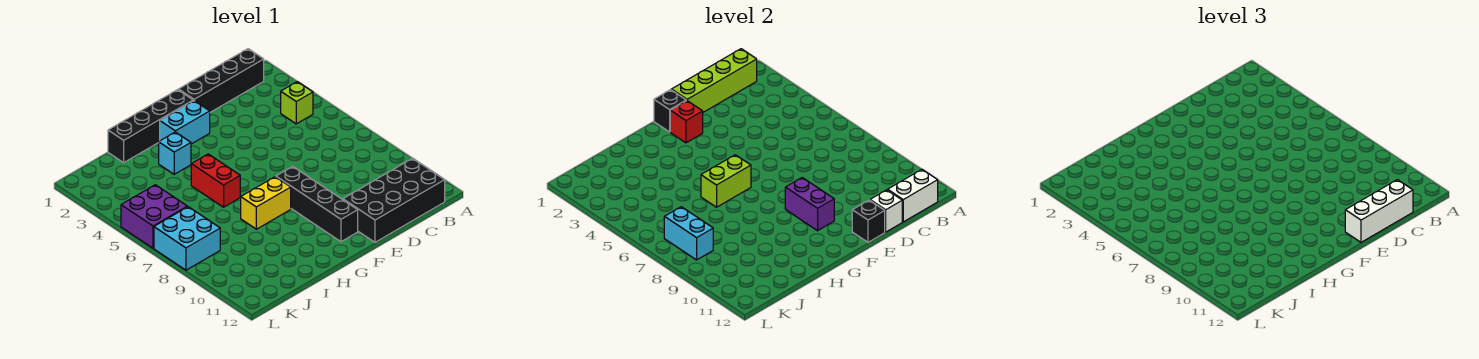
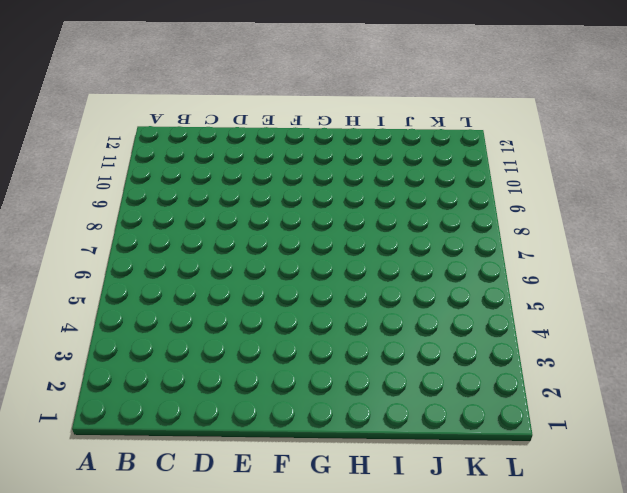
none -> black brick B1:E1 level 1
none -> lime brick B4 level 1
none -> black brick B11:E12 level 1

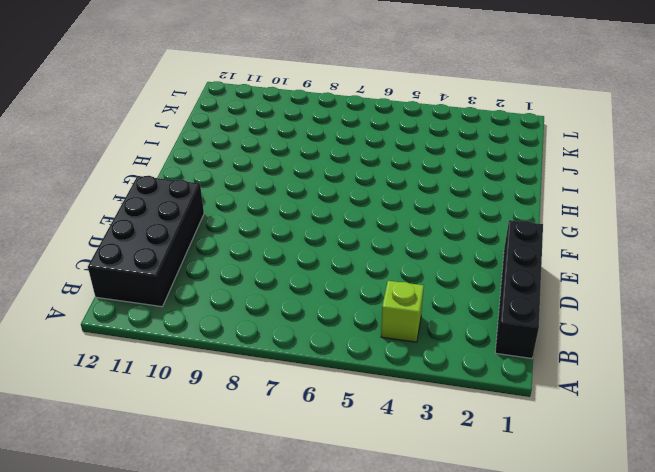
none -> black brick F1:I1 level 1
none -> cyan brick F2:G2 level 1
none -> black brick F8:F11 level 1

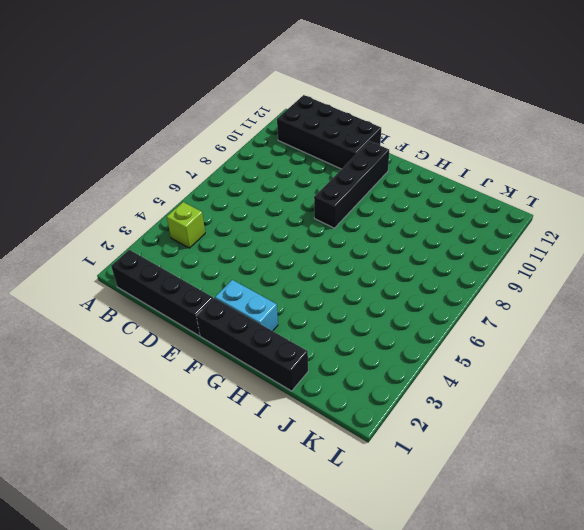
none -> yellow brick G8:H8 level 1
none -> cyan brick H3 level 1
none -> red brick H5:H6 level 1

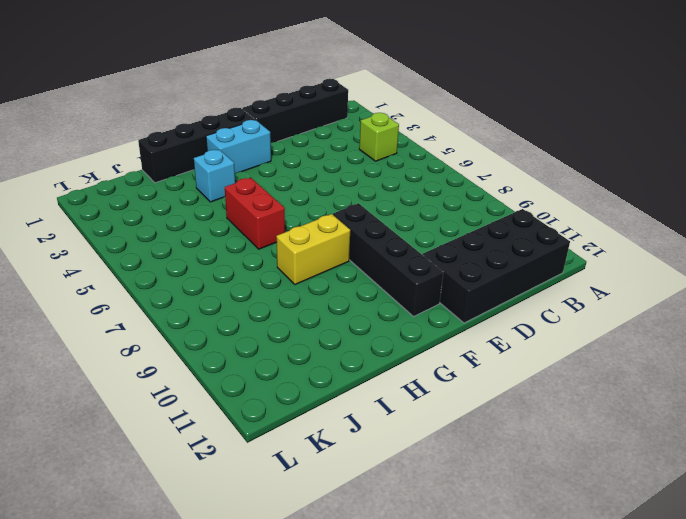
none -> purple brick K5:L6 level 1
none -> cyan brick K7:L8 level 1
none -> lime brick B1:E1 level 2

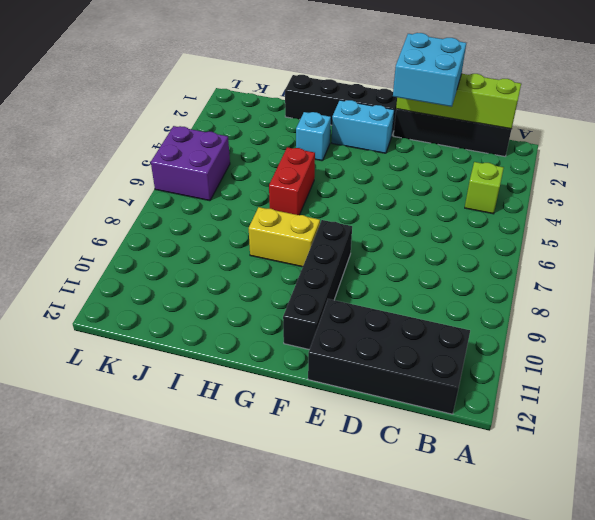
cyan brick D1:E2 level 3 -> cyan brick K7:L8 level 1
none -> white brick B12:C12 level 2
none -> white brick D12 level 2
none -> black brick E12 level 2

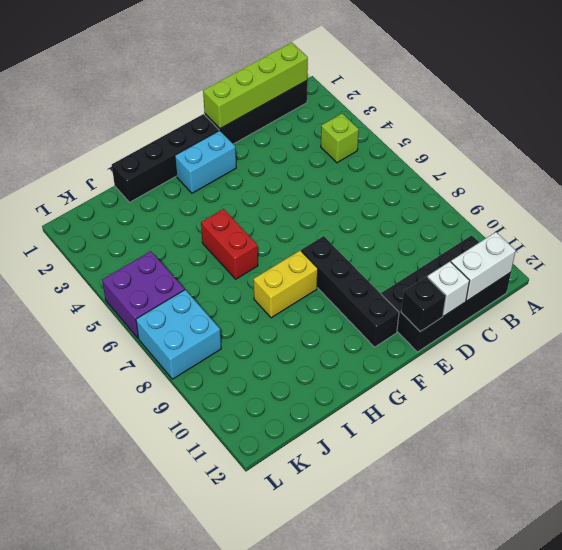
none -> cyan brick H3 level 1
none -> black brick F1 level 2
none -> red brick F2 level 2

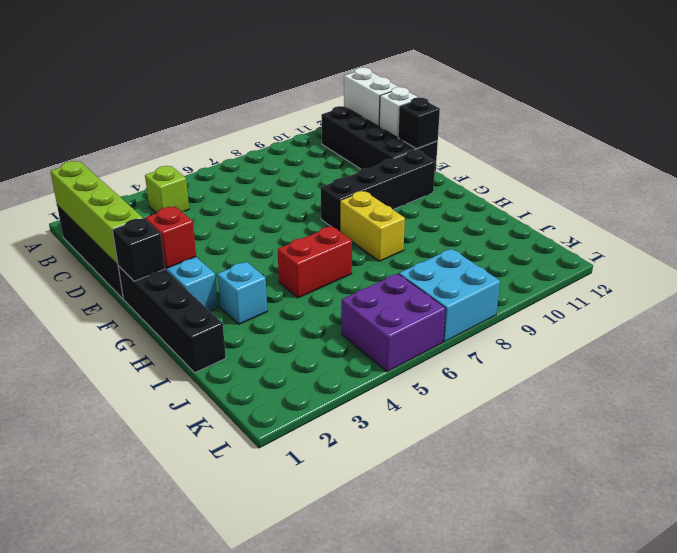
none -> purple brick F9:F10 level 2
none -> lime brick G6:H6 level 2
none -> cyan brick K7:K8 level 2

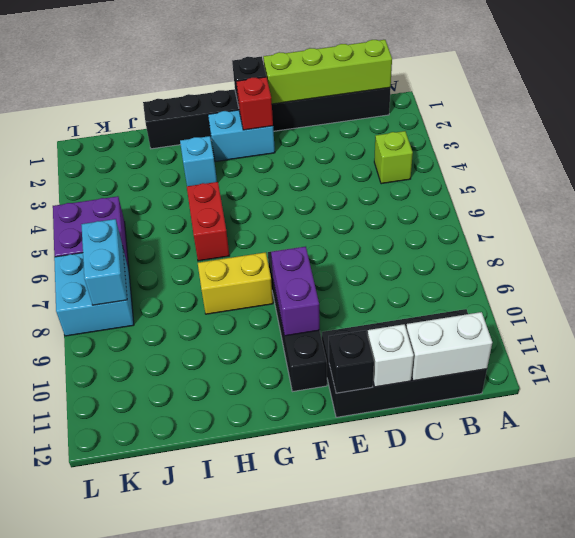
none -> lime brick G6:H6 level 2
none -> white brick C12:E12 level 3

